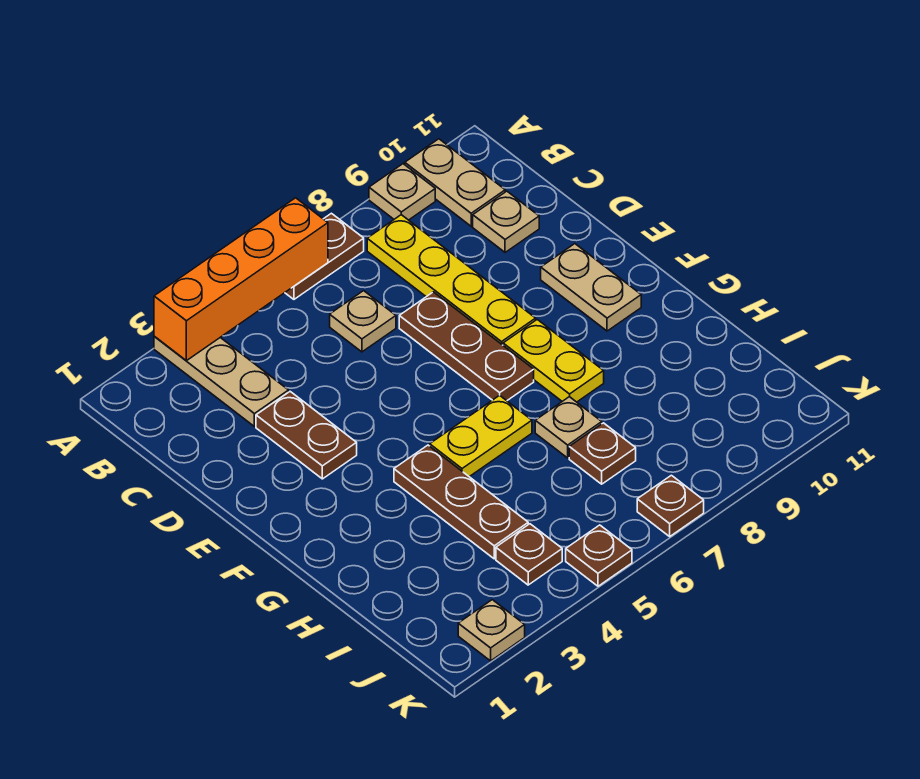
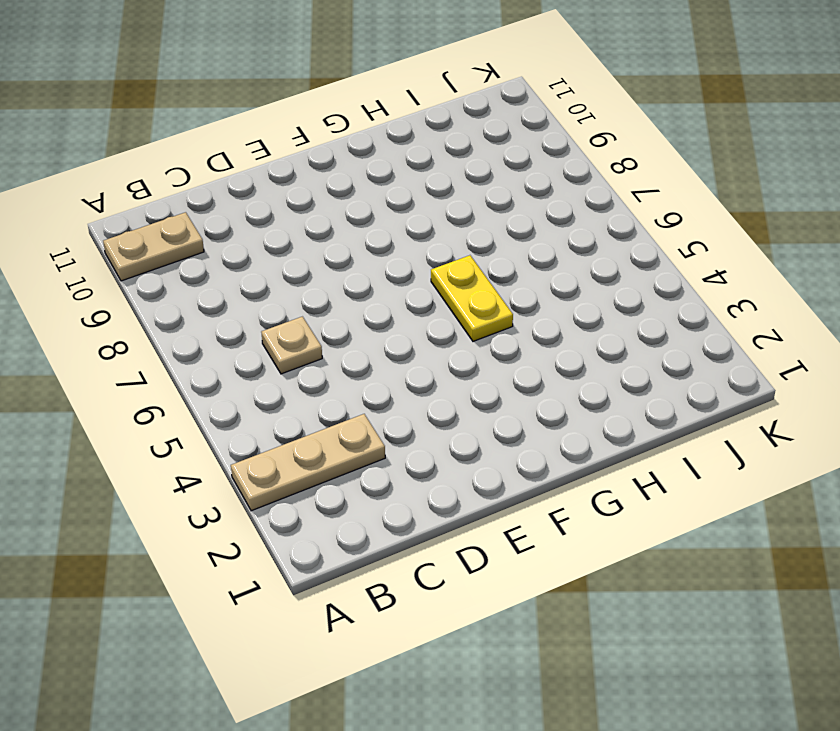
none -> brown plate A6:A7 level 1
none -> tan plate A9 level 1
none -> yellow plate B8:E8 level 1

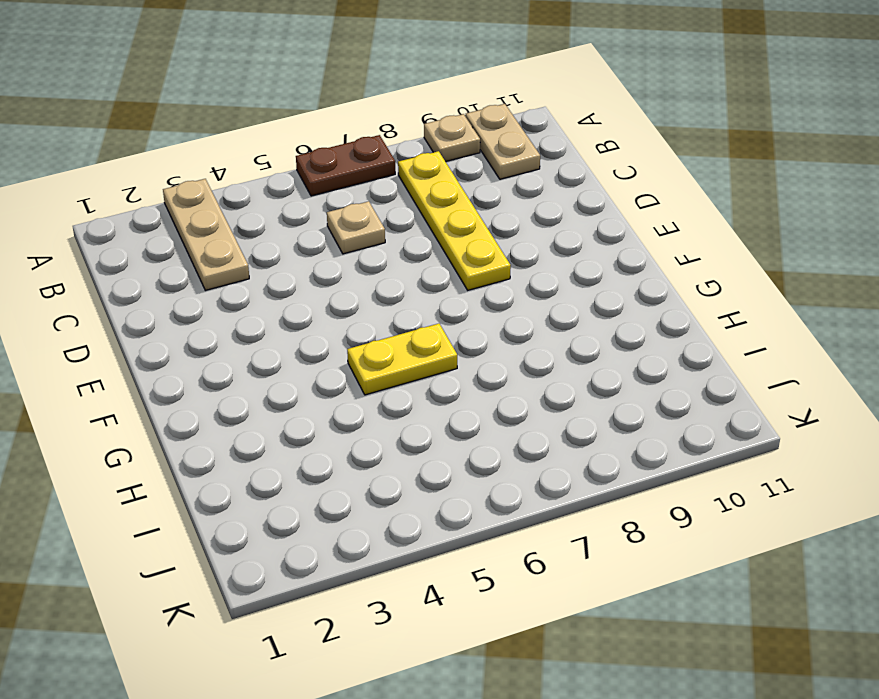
none -> tan plate C10 level 1
none -> brown plate D3:E3 level 1
none -> brown plate D7:F7 level 1

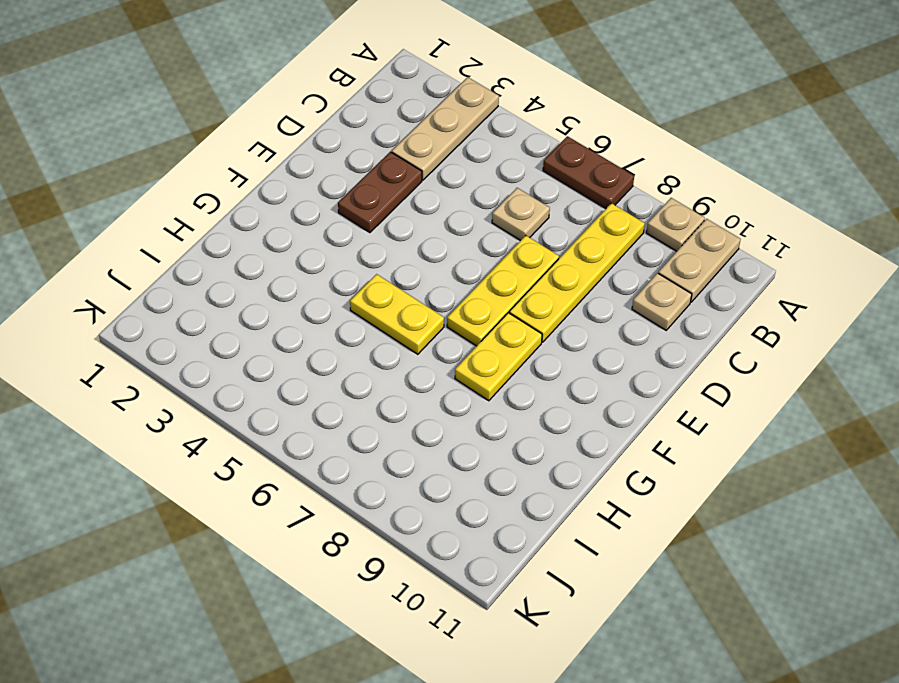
yellow plate D7:F7 level 1 -> brown plate D7:F7 level 1
none -> tan plate E10:F10 level 1
none -> brown plate G4:I4 level 1
none -> tan plate H7 level 1

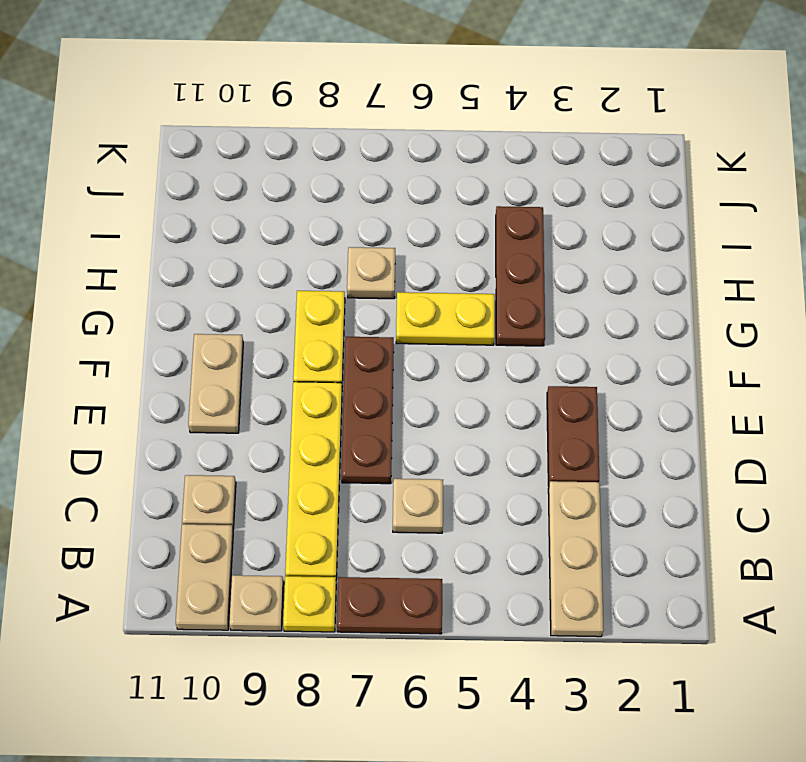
yellow plate A8 level 1 -> none
none -> brown plate I7 level 1
none -> brown plate J4 level 1
none -> tan plate K2 level 1

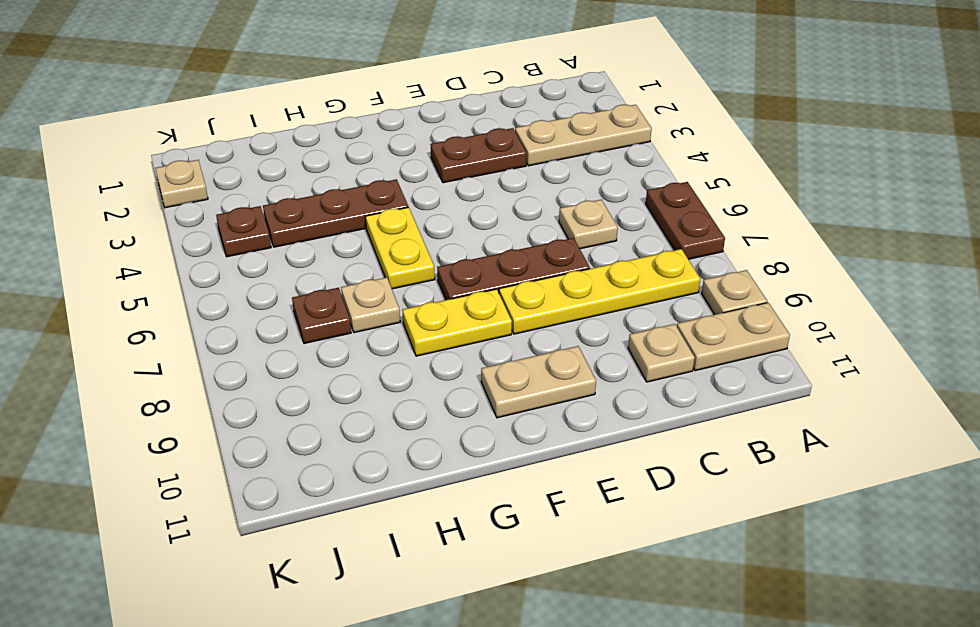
none -> brown plate K5 level 1
none -> brown plate K7 level 1
none -> orange brick A3:A6 level 2

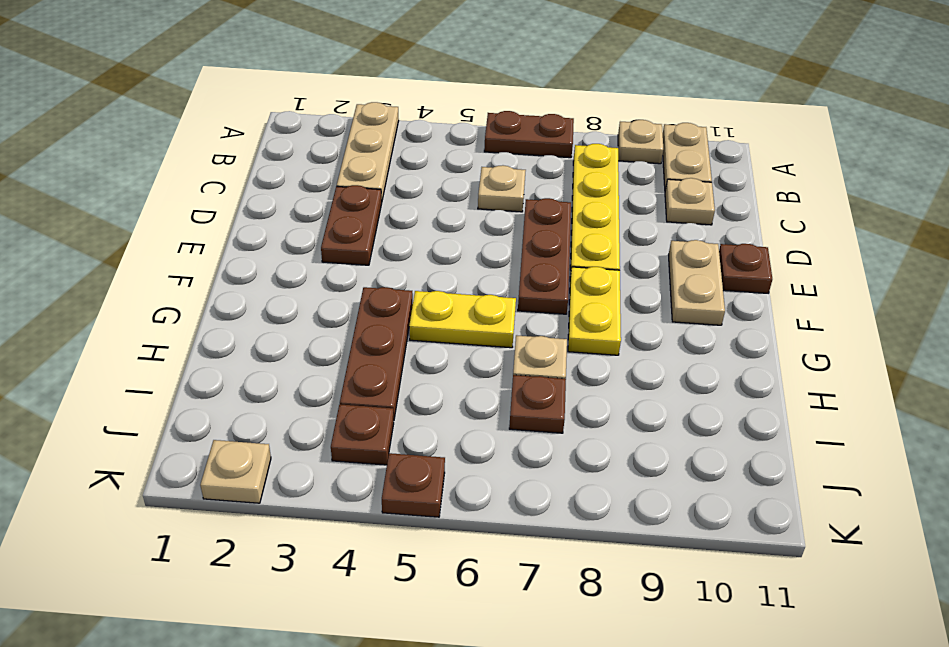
brown plate E11 level 1 -> brown plate K7 level 1
none -> orange brick A3:A6 level 2

